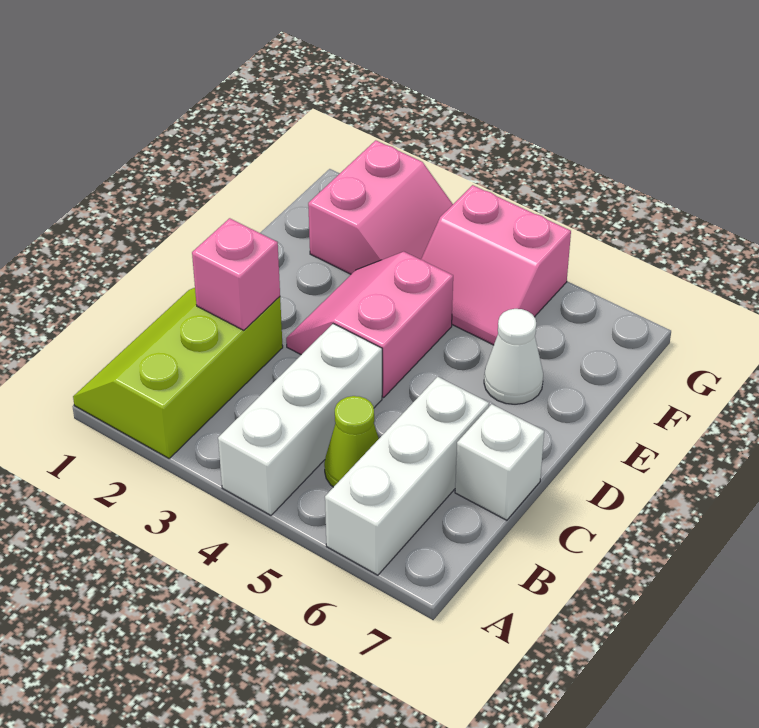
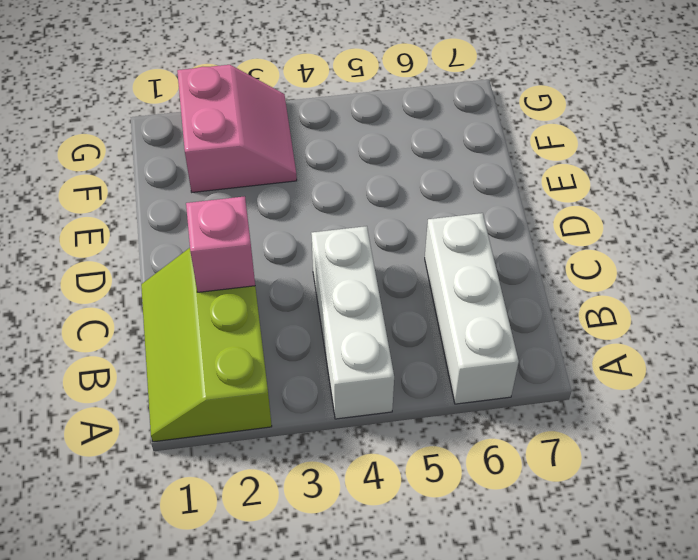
none -> lime cone B5 level 1
none -> white brick C7 level 1

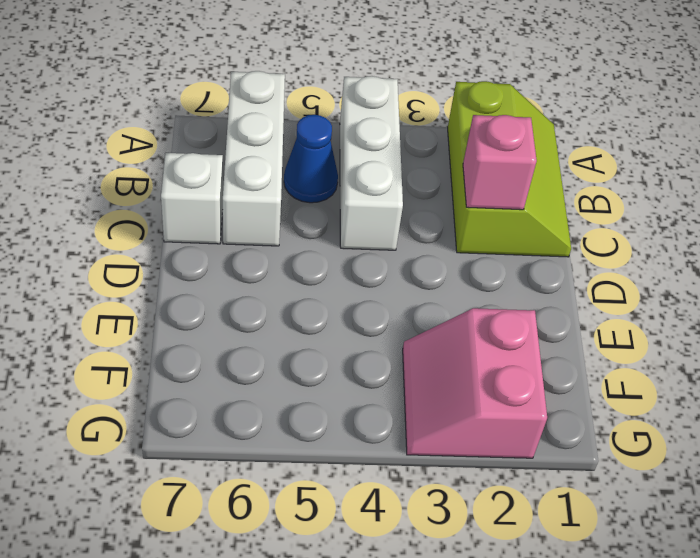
blue cone B5 level 1 -> lime cone B5 level 1
none -> pink slope D3:E4 level 1 top 4
none -> white cone E6 level 1

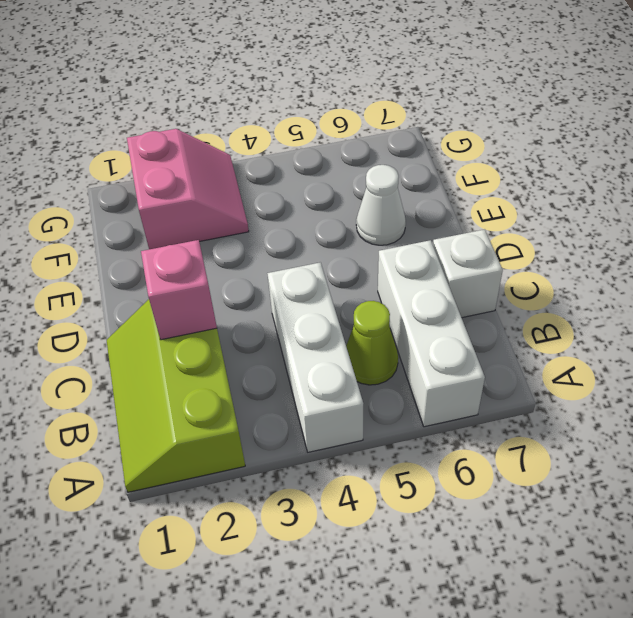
none -> pink slope D3:E4 level 1 top 4
none -> pink slope F4:G5 level 1 top G

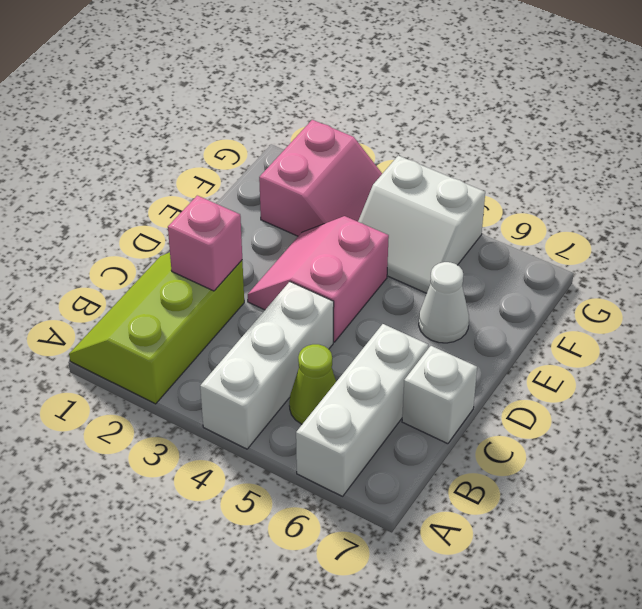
white slope F4:G5 level 1 top G -> pink slope F4:G5 level 1 top G

